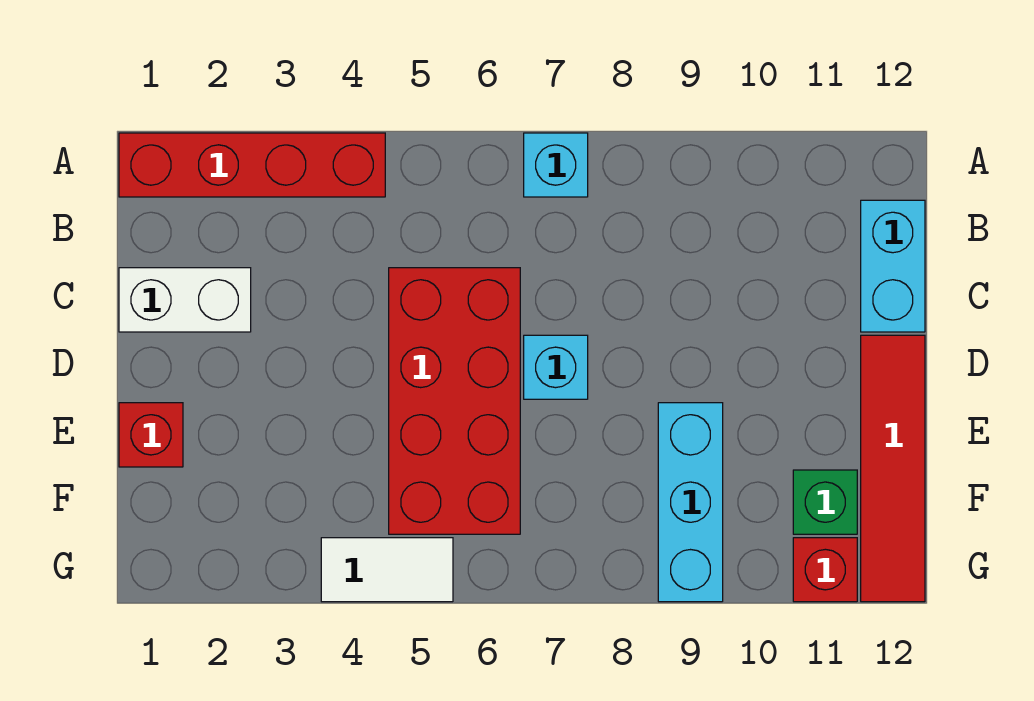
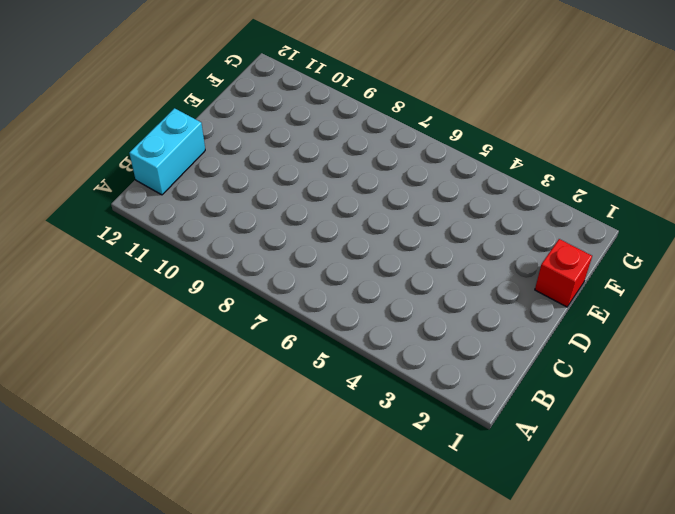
none -> red brick A1:A4 level 1
none -> cyan brick A7 level 1
none -> white brick C1:C2 level 1

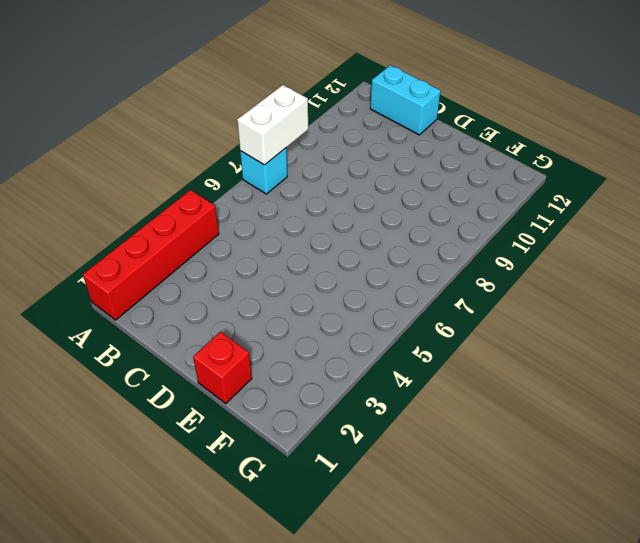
white brick A7:A8 level 2 -> white brick C1:C2 level 1
none -> red brick C5:F6 level 1
none -> cyan brick D7 level 1
none -> red tile D12:G12 level 1

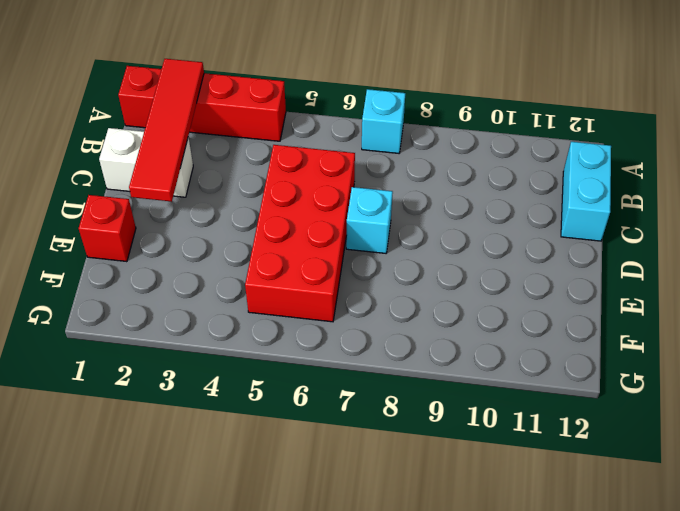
red tile A2:D2 level 2 -> red tile D12:G12 level 1
none -> cyan brick E9:G9 level 1
none -> green brick F11 level 1
none -> white tile G4:G5 level 1

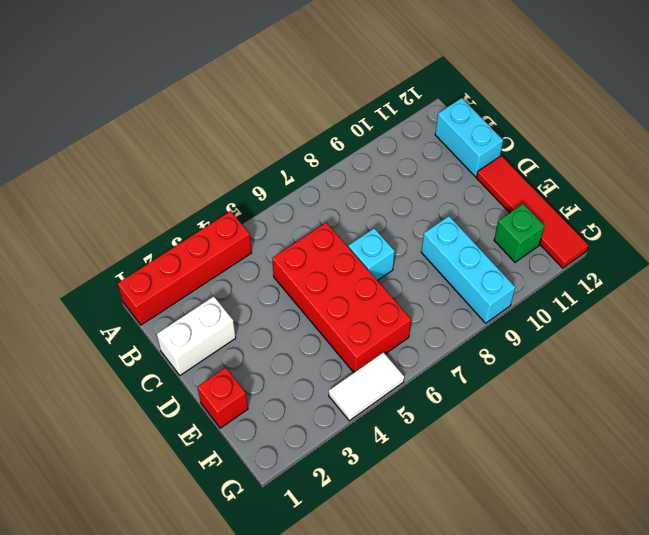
none -> cyan brick A7 level 1
none -> red brick G11 level 1

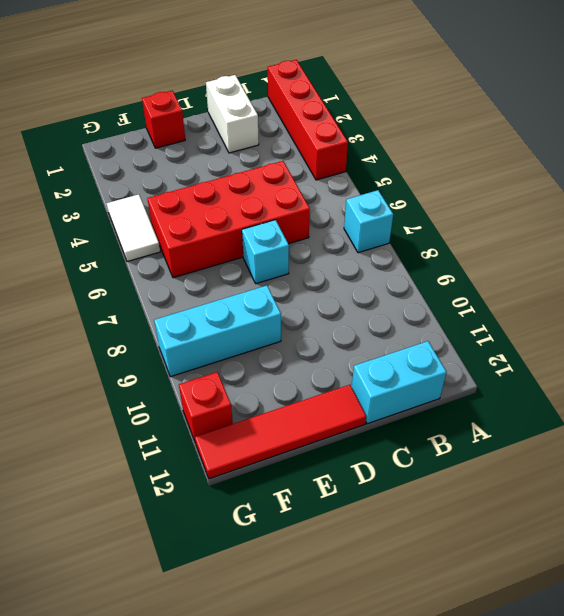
none -> green brick F11 level 1

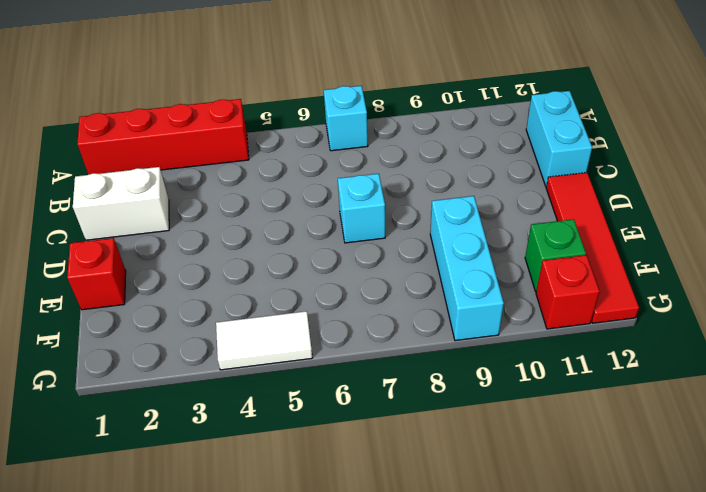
none -> red brick C5:F6 level 1

